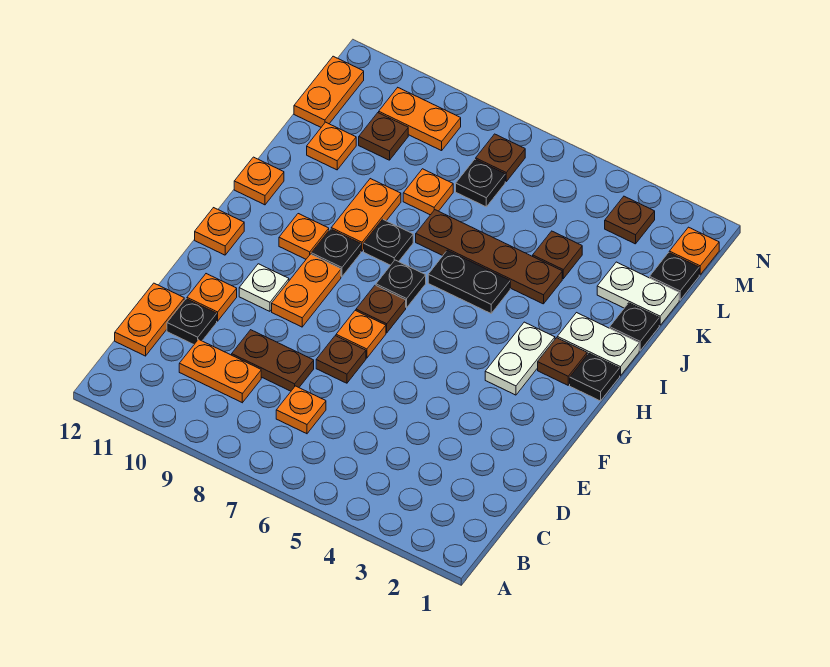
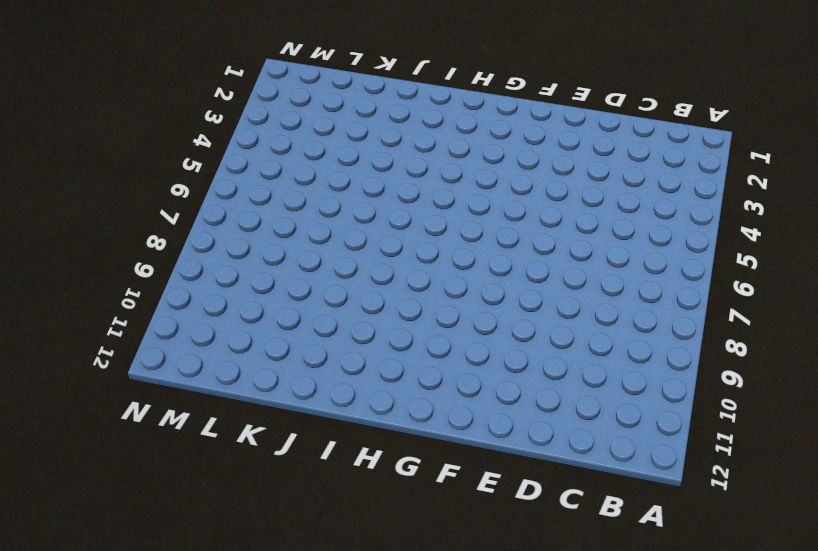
none -> orange plate C7 level 1
none -> orange plate C9:C10 level 1
none -> orange plate C12:D12 level 1
none -> brown plate D8:D9 level 1

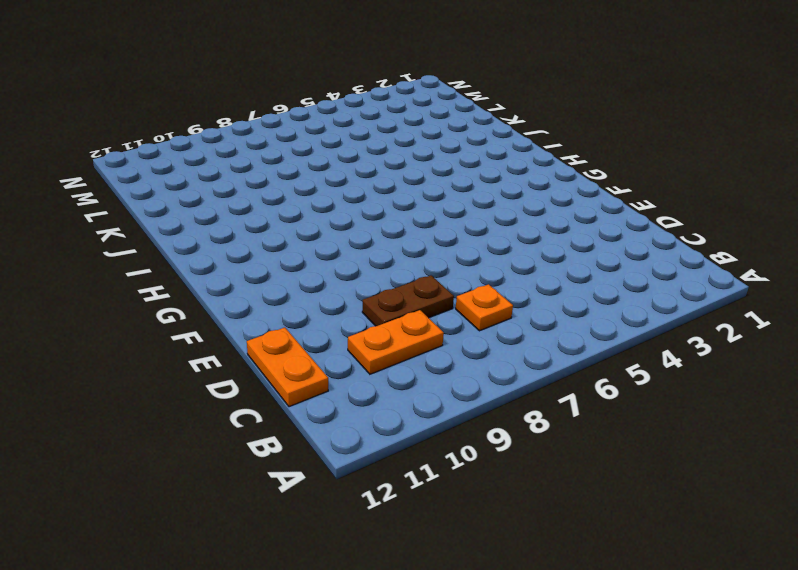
none -> black plate D11 level 1
none -> brown plate E7 level 1
none -> orange plate E11 level 1
none -> orange plate F7 level 1

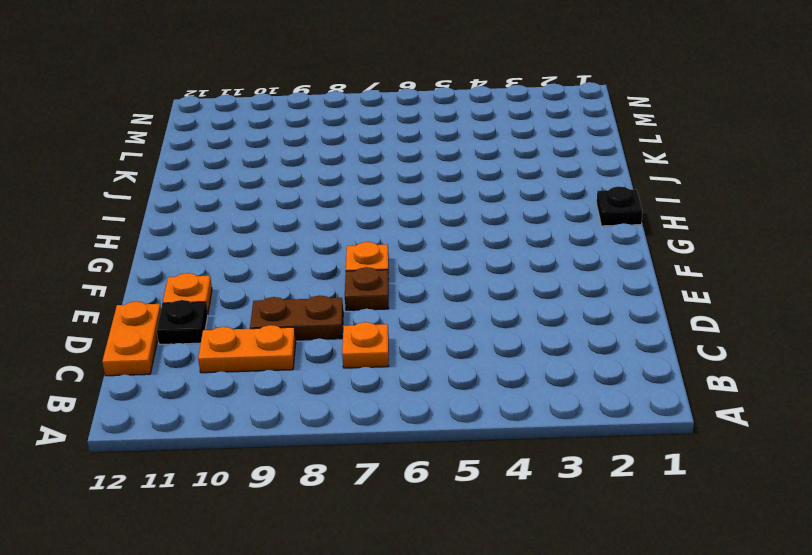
none -> orange plate F9:G9 level 1
none -> white plate F10 level 1
none -> white plate G3:H3 level 1
none -> brown plate G7 level 1

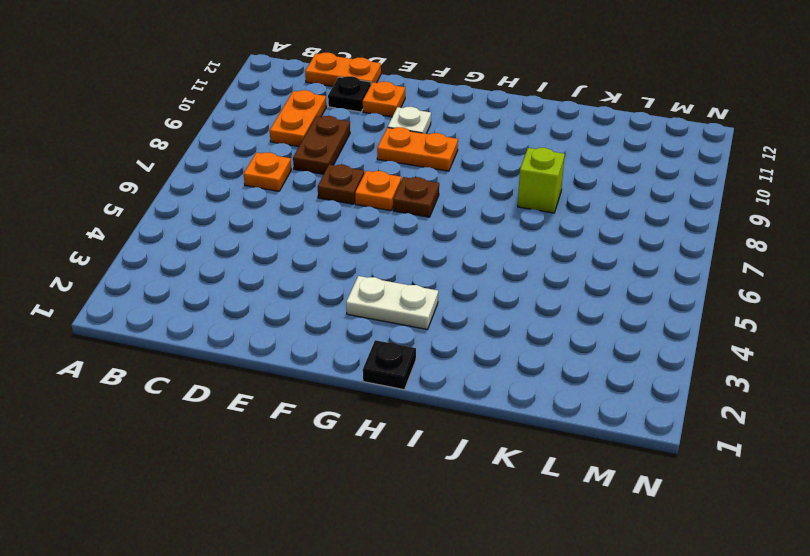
lime brick J8 level 1 -> none
none -> orange plate G12 level 1
none -> brown plate H2 level 1
none -> black plate H7 level 1
none -> black plate H9 level 1

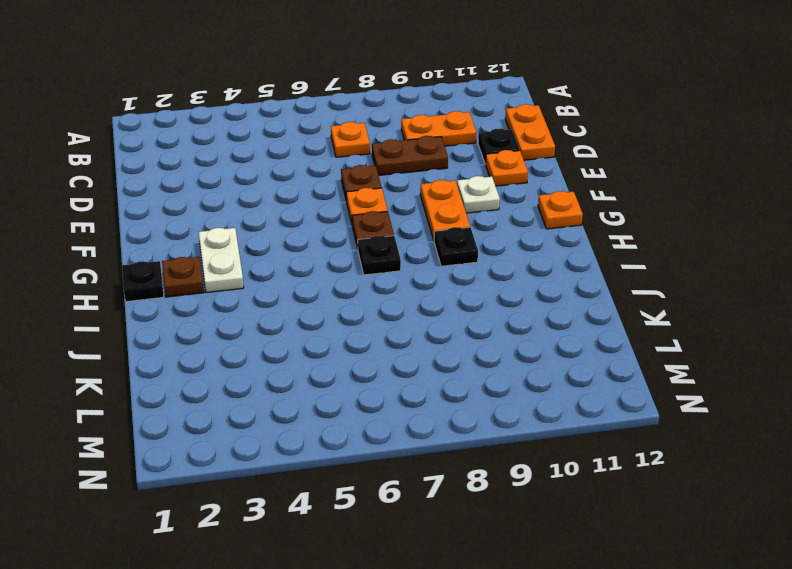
none -> orange plate H10 level 1
none -> white plate I1:I2 level 1
none -> black plate I5:I6 level 1
none -> black plate I8 level 1

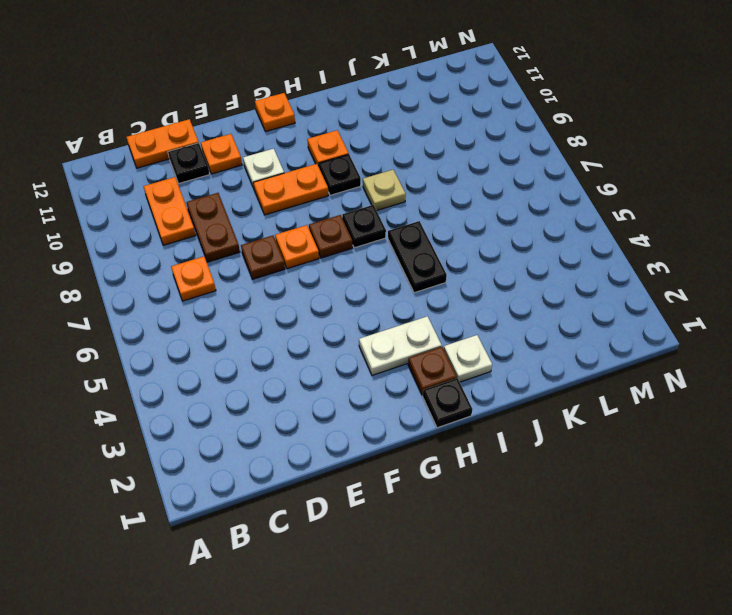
white plate I2 level 1 -> white plate I1:I2 level 1
tan plate I8 level 1 -> black plate I8 level 1
none -> orange plate I9:J9 level 1
none -> orange plate I12 level 1
none -> black plate J1 level 1
none -> brown plate J4:J7 level 1

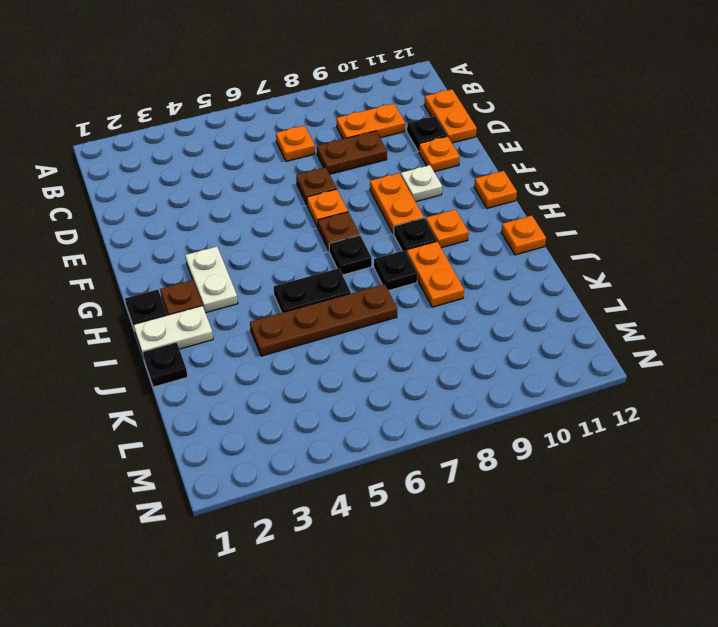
none -> white plate K1:K2 level 1
none -> brown plate K4 level 1
none -> orange plate K8 level 1
none -> orange plate K11 level 1

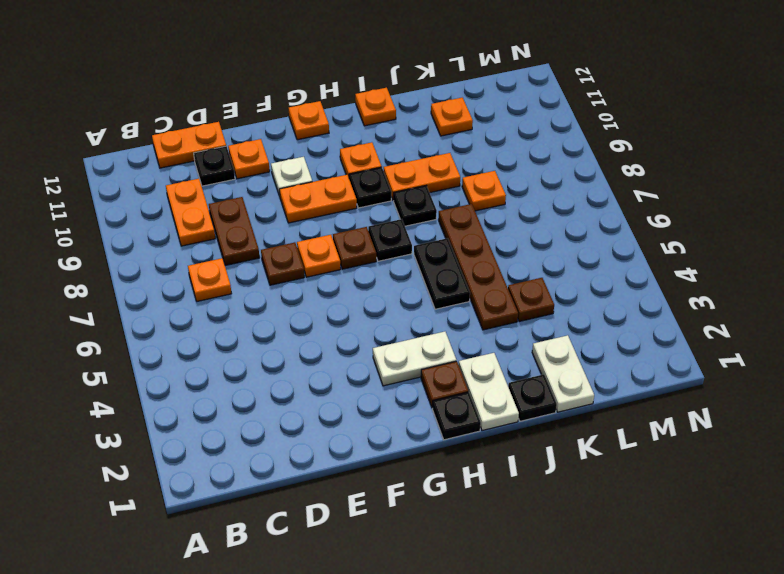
none -> black plate L1 level 1
none -> black plate L7 level 1
none -> brown plate L10 level 1
none -> orange plate L12:M12 level 1

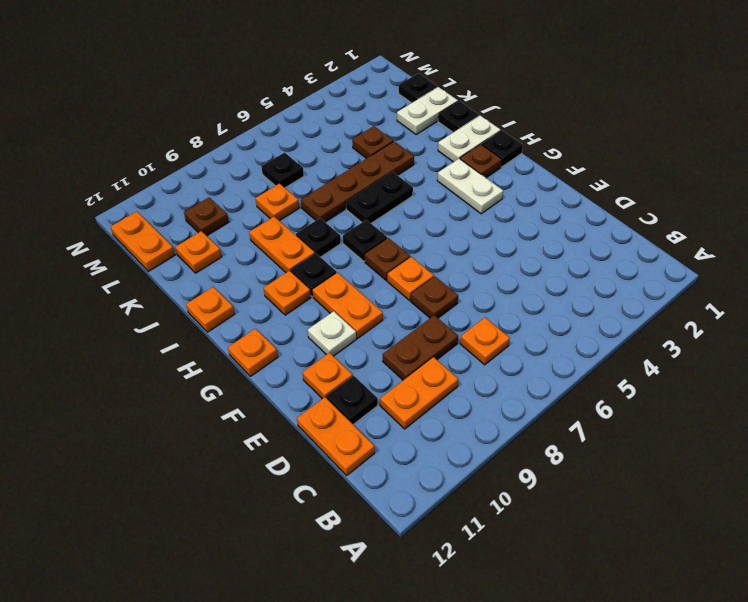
none -> orange plate M1 level 1
none -> brown plate M3 level 1
none -> brown plate M7 level 1
none -> orange plate M9:M10 level 1

